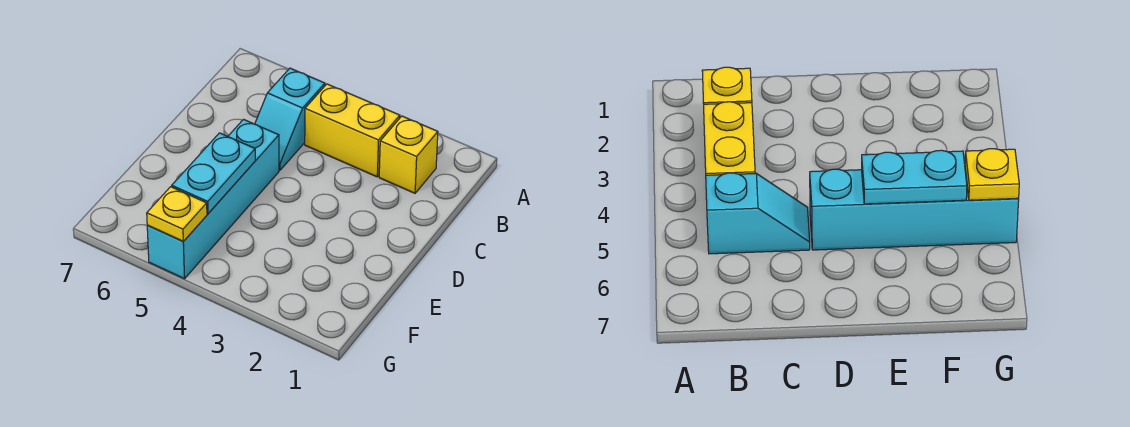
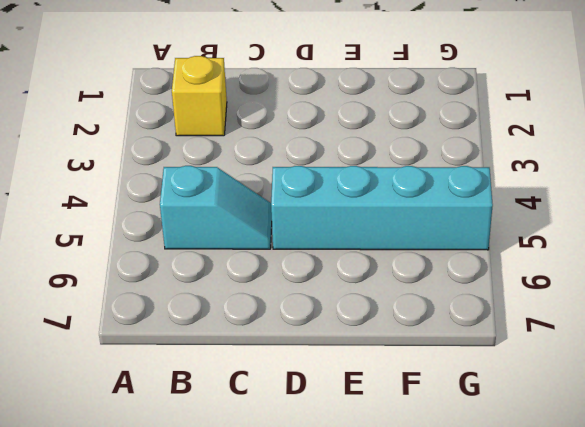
none -> yellow brick B3:B4 level 1
none -> cyan plate E5:F5 level 2

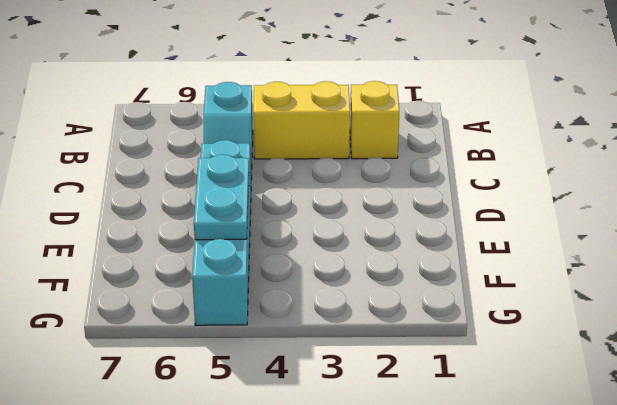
none -> yellow plate G5 level 2

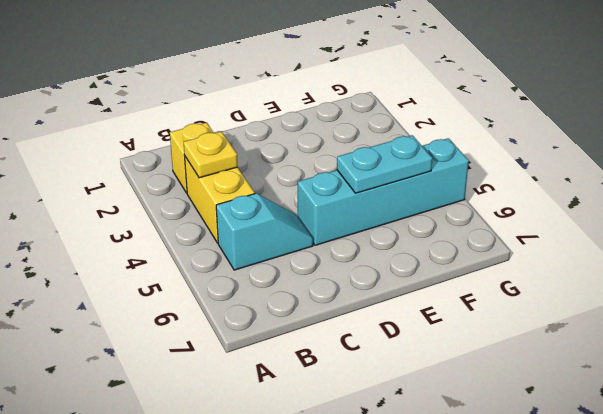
yellow plate B3 level 2 -> yellow plate G5 level 2

